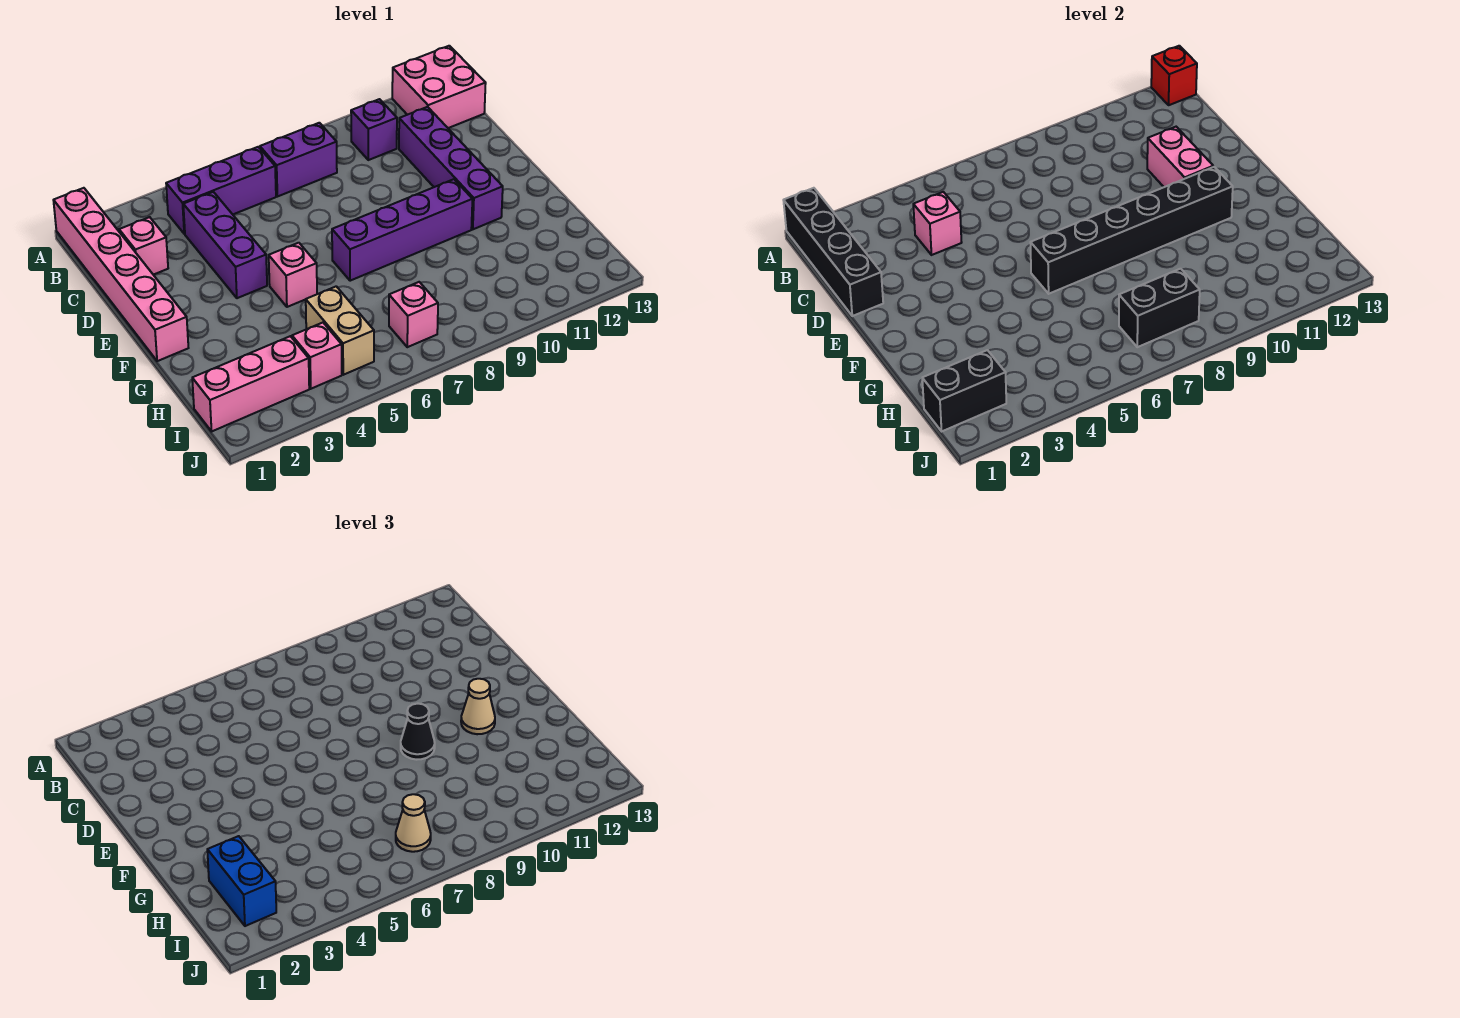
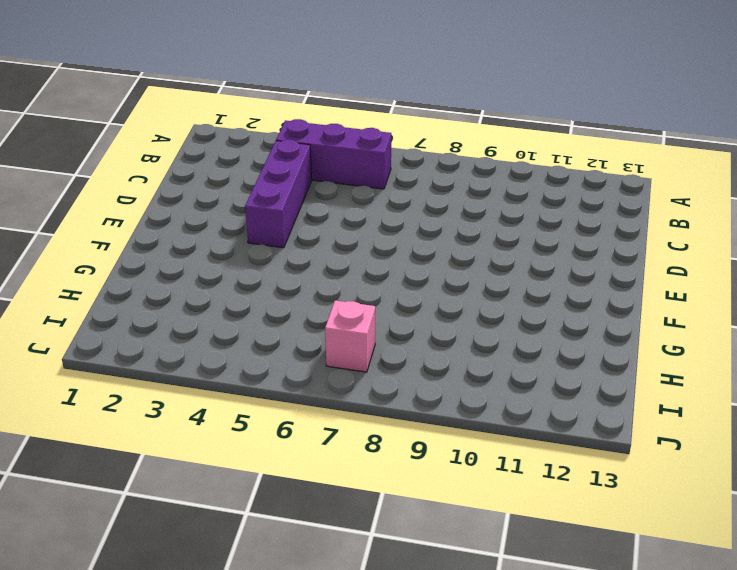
none -> pink brick A1:F1 level 1
none -> pink brick A12:B13 level 1
none -> purple brick B7:B8 level 1

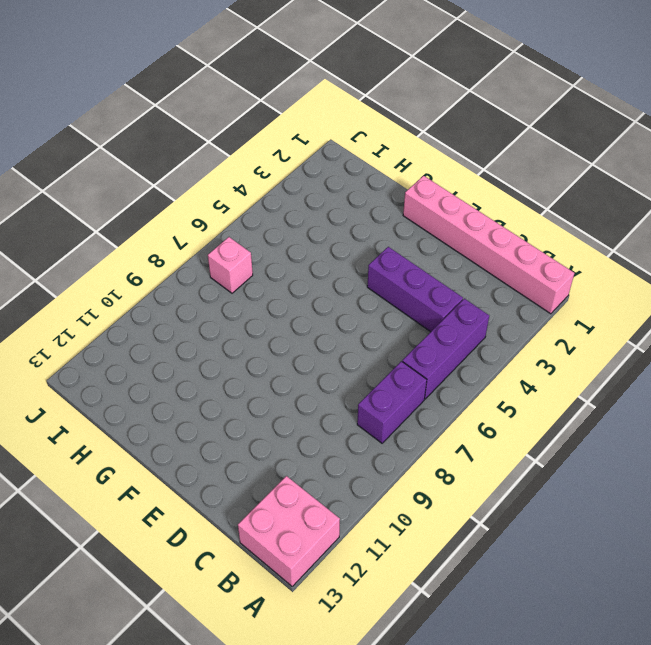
none -> purple brick B10 level 1
none -> pink brick C2 level 1
none -> purple brick C11:F11 level 1

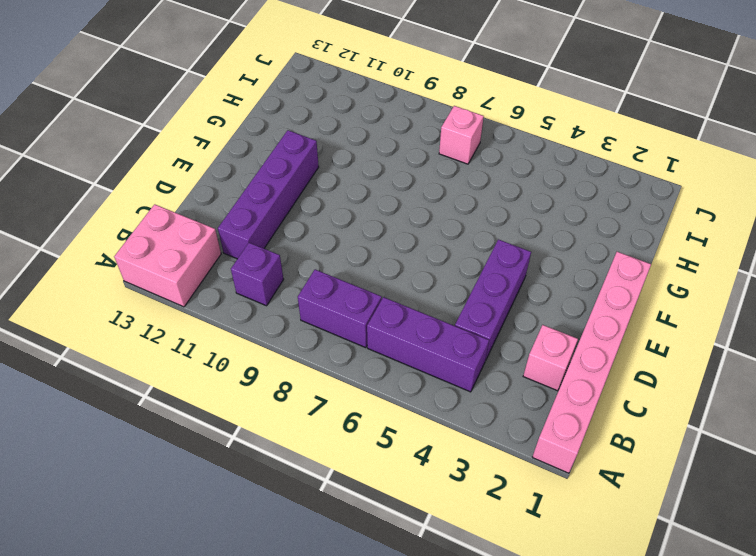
none -> pink brick F5 level 1
none -> purple brick F7:F10 level 1
none -> tan brick H5:I5 level 1

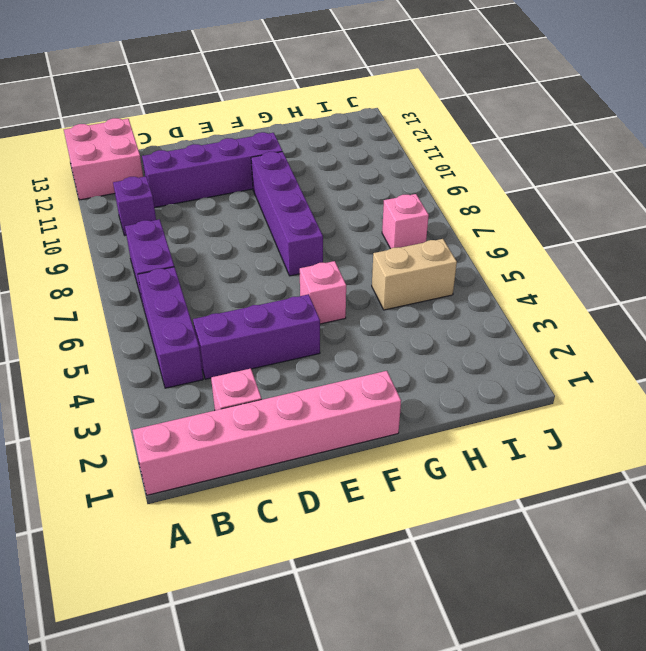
none -> pink brick I1:I3 level 1
none -> pink brick I4 level 1
none -> black brick A1:D1 level 2

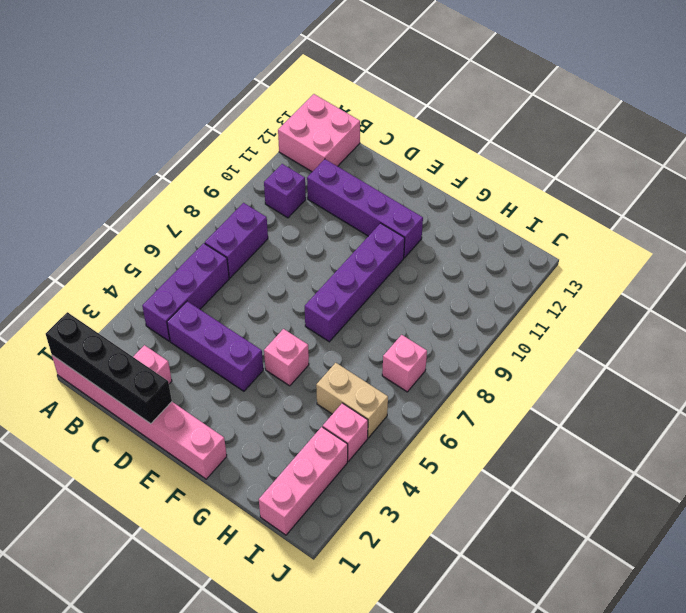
none -> red brick A13 level 2
none -> pink brick C4 level 2
none -> pink brick D11:E11 level 2

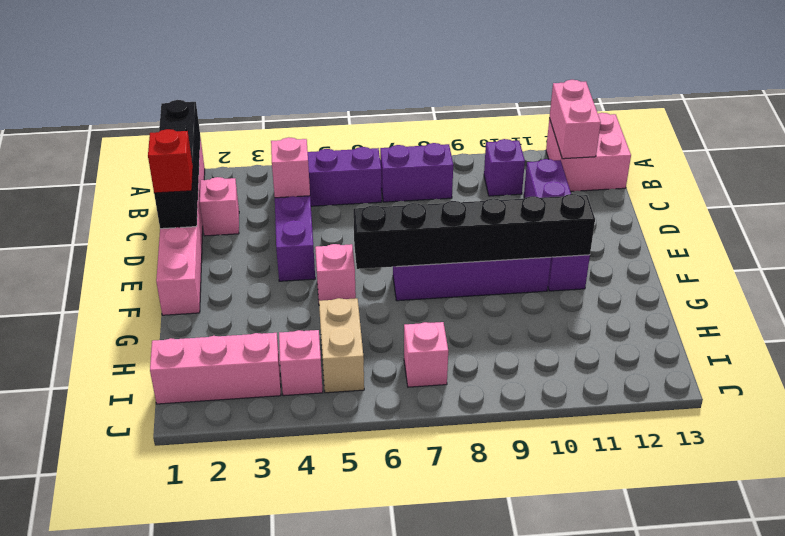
pink brick A12:B12 level 2 -> pink brick D11:E11 level 2
red brick D1 level 3 -> red brick A13 level 2
none -> black brick I1:I2 level 2
none -> black brick I7:I8 level 2
none -> black cone F9 level 3

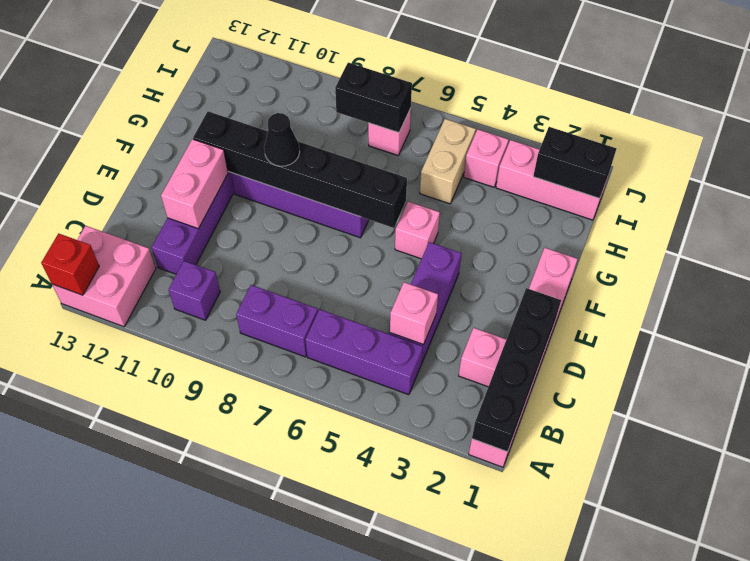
none -> tan cone F11 level 3
none -> blue brick H2:I2 level 3
none -> tan cone I7 level 3

